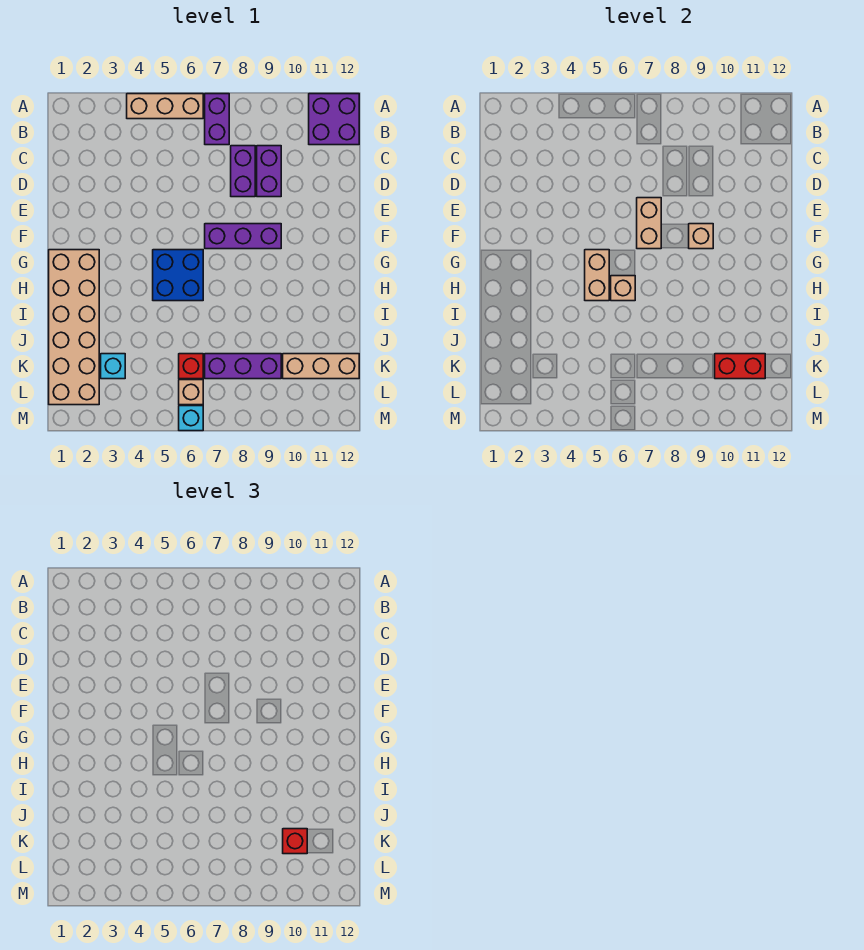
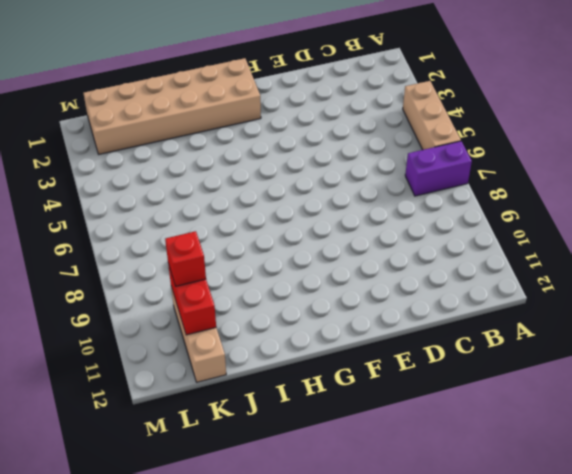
none -> purple brick A11:B12 level 1
none -> purple brick C8:D8 level 1
none -> purple brick C9:D9 level 1

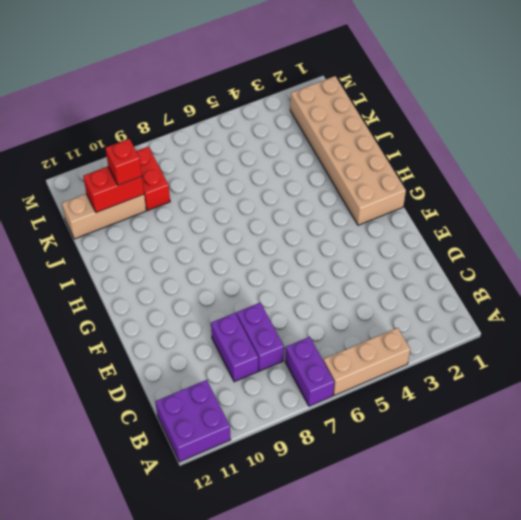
red brick K9:L9 level 1 -> purple brick K7:K9 level 1
none -> purple brick F7:F9 level 1
none -> blue brick G5:H6 level 1
none -> cyan brick K3 level 1

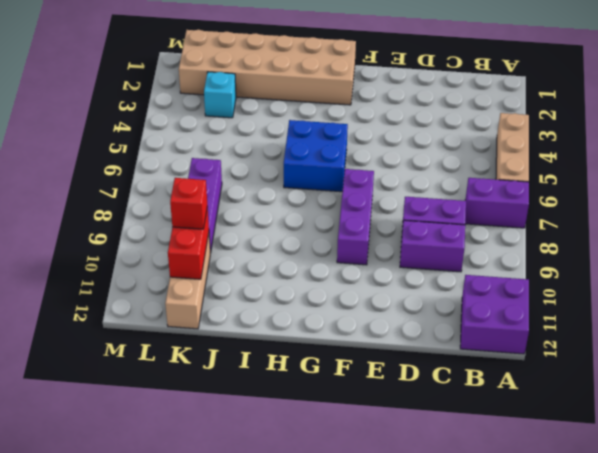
none -> red brick K6 level 1
none -> tan brick L6 level 1
none -> cyan brick M6 level 1

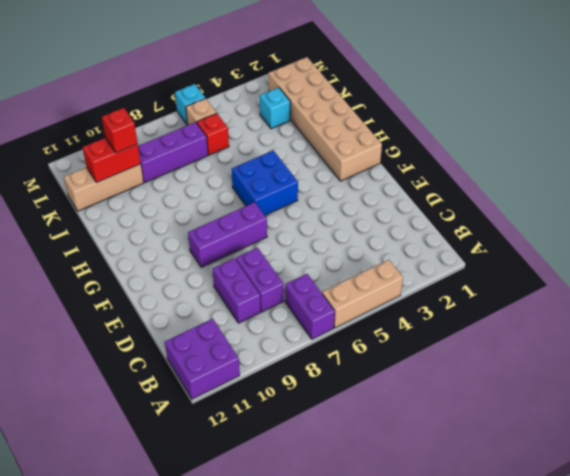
none -> tan brick E7:F7 level 2
none -> tan brick F9 level 2
none -> tan brick G5:H5 level 2

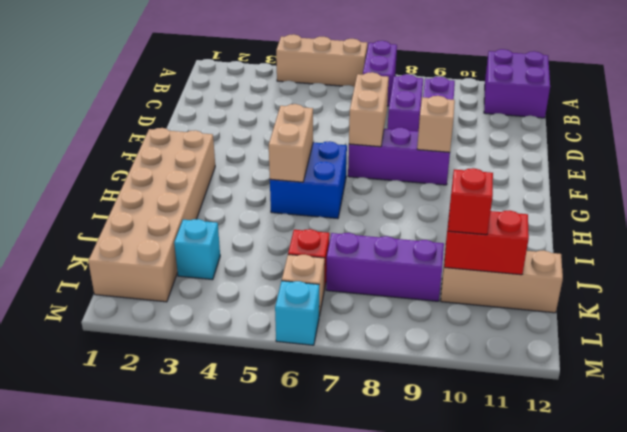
none -> tan brick H6 level 2

